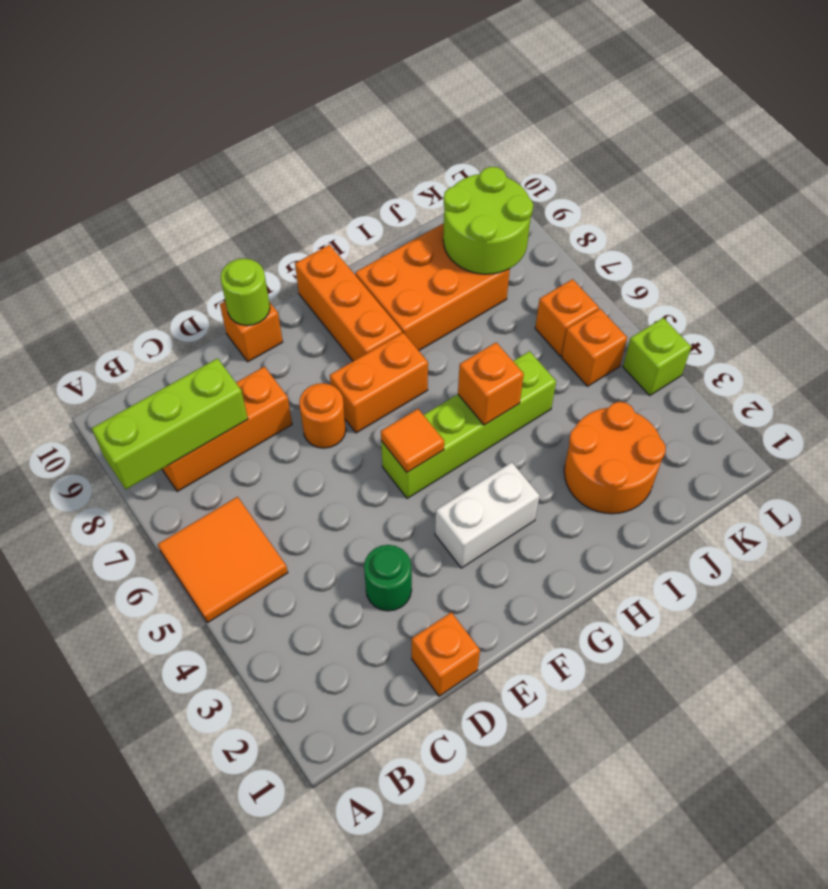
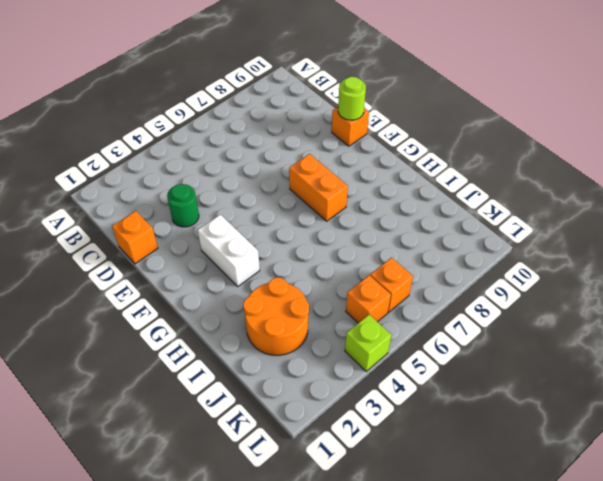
none -> orange tile A5:B6 level 1
none -> orange brick B8:D8 level 1
none -> orange round brick E7 level 1

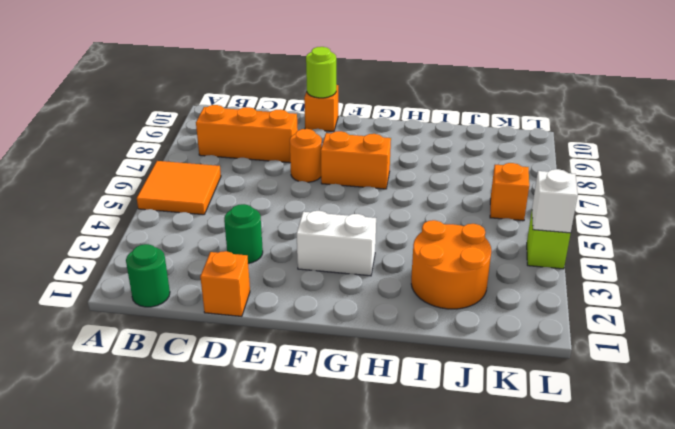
green round brick B1 level 1 -> none
white brick L4 level 2 -> none
none -> lime brick F5:I5 level 1
none -> orange brick G8:G10 level 1
none -> orange brick H8:J9 level 1

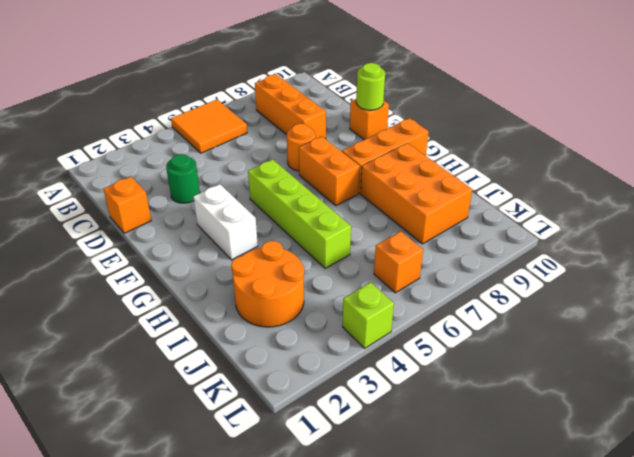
none -> orange brick K5 level 1
none -> lime brick A8:C8 level 2
none -> orange tile F5 level 2

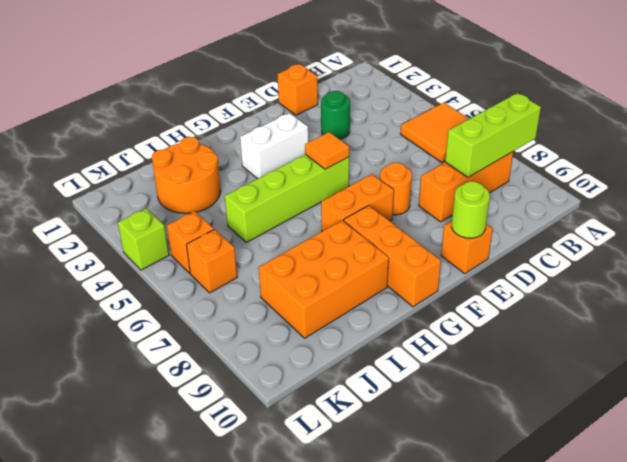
none -> orange brick H5 level 2
none -> lime round brick J8:K9 level 2

